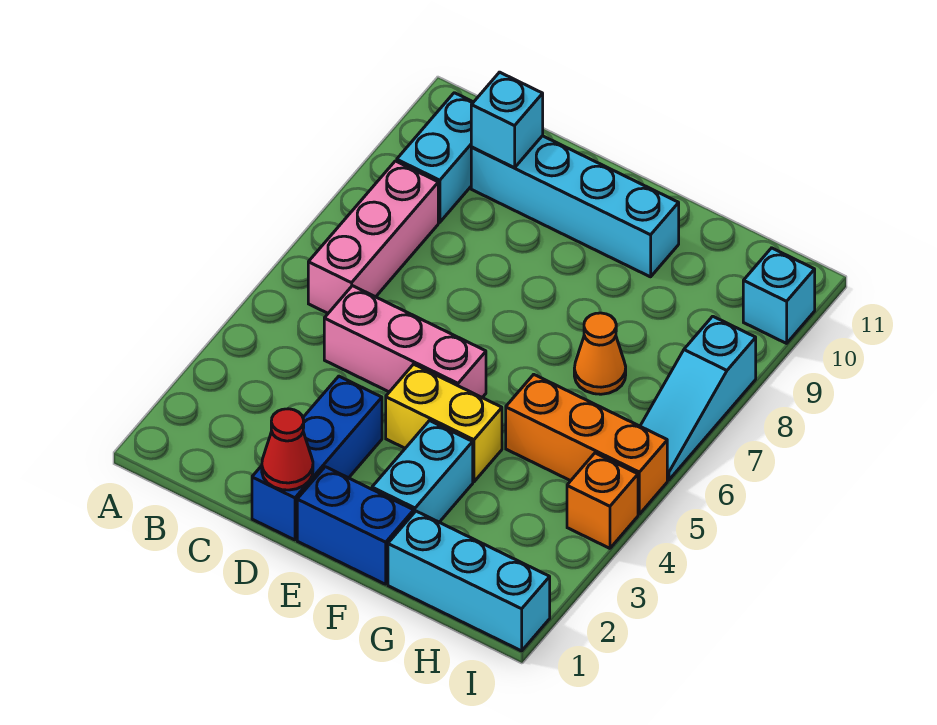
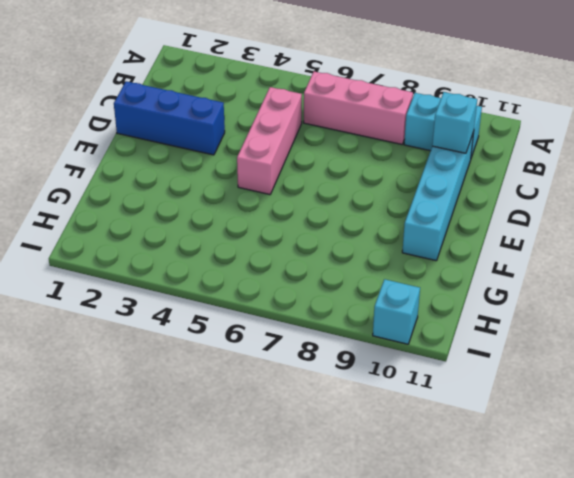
none -> blue brick E1:F1 level 1
none -> yellow brick E4:F4 level 1
none -> cyan brick F2:F3 level 1

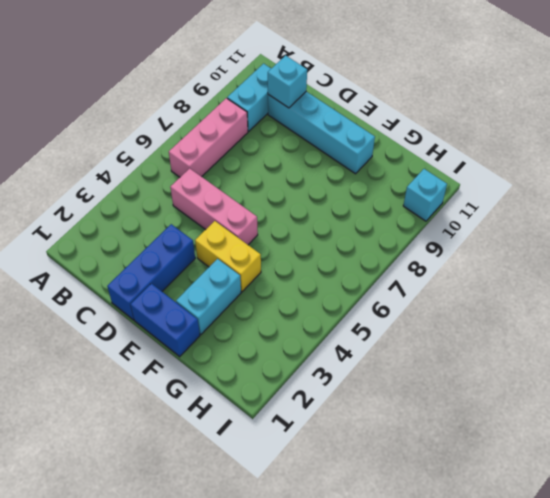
none -> cyan brick G1:I1 level 1
none -> orange brick G5:I5 level 1
none -> orange cone G7 level 1

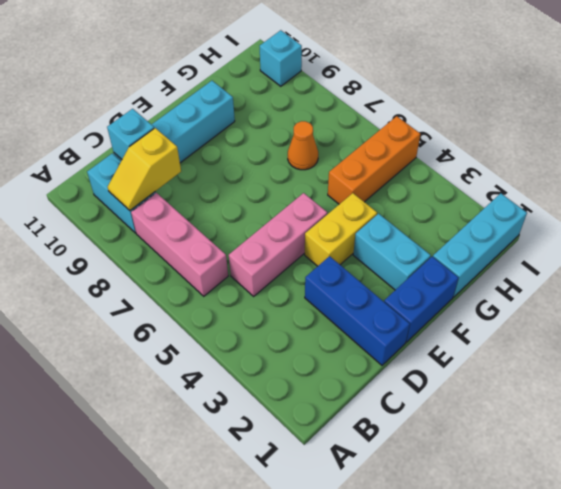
yellow slope B9:C9 level 2 top C -> none
none -> orange brick I4 level 1
none -> cyan slope I6:I8 level 1 top 8
none -> red cone D1 level 2

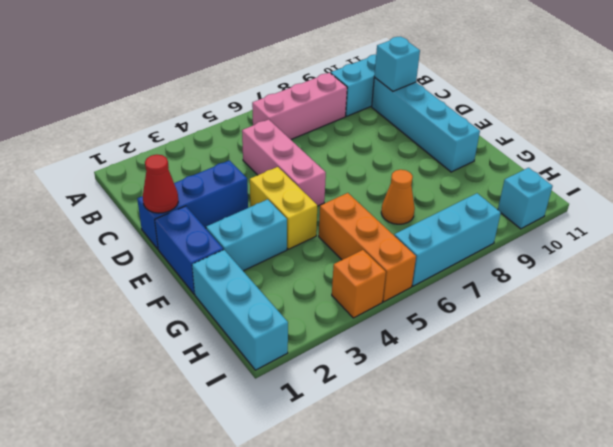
cyan brick I6:I8 level 1 -> cyan slope I6:I8 level 1 top 8

